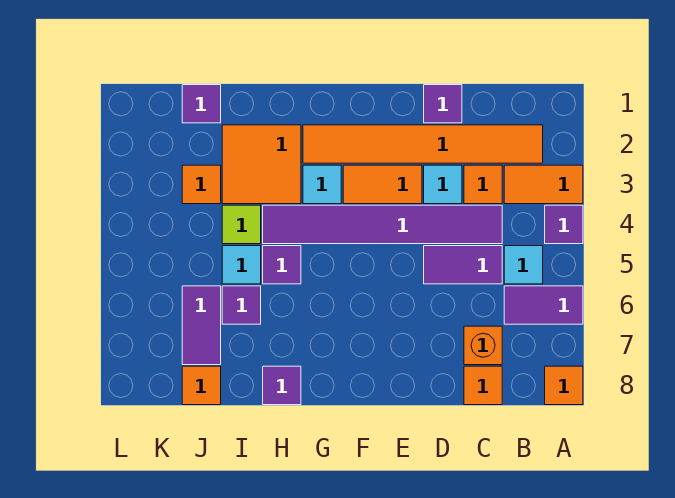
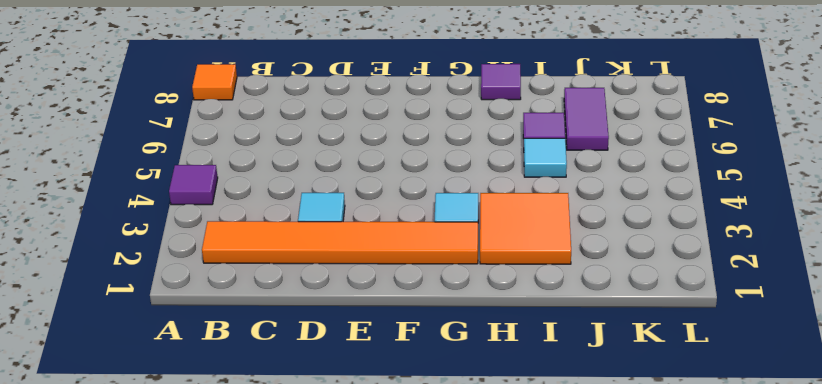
none -> orange tile A3:B3 level 1
none -> purple tile A6:B6 level 1
none -> cyan tile B5 level 1

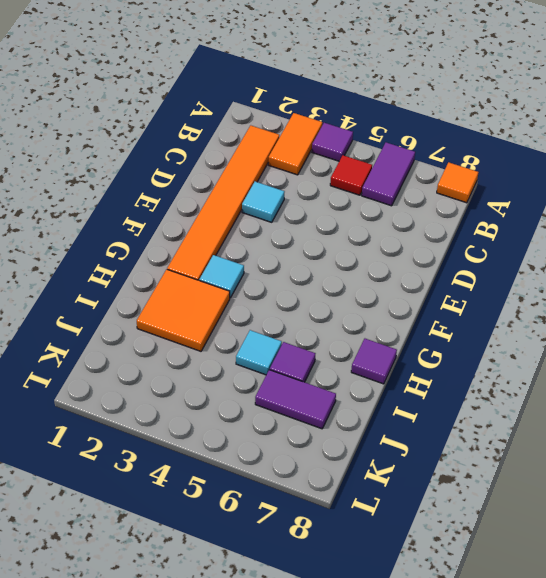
red tile B5 level 1 -> cyan tile B5 level 1
none -> orange tile C3 level 1
none -> purple tile C4:H4 level 1
none -> purple tile C5:D5 level 1

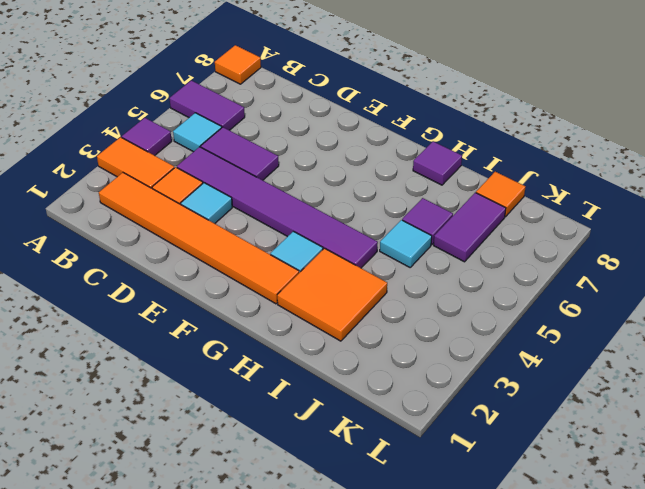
none -> orange brick C7 level 1
none -> orange tile C8 level 1
none -> purple tile D1 level 1

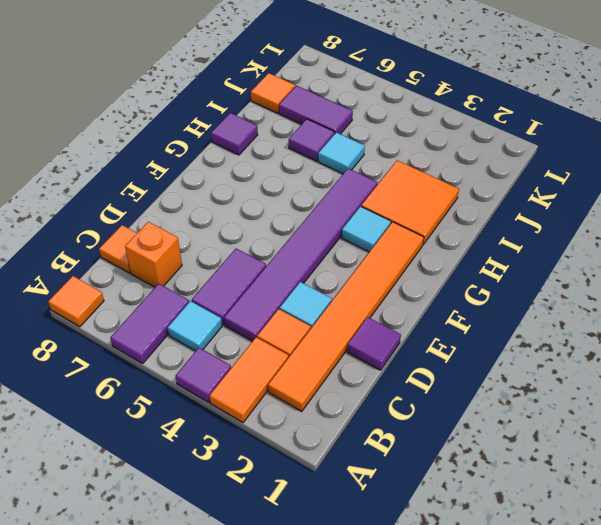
none -> orange tile E3:F3 level 1
none -> purple tile H5 level 1
none -> lime tile I4 level 1

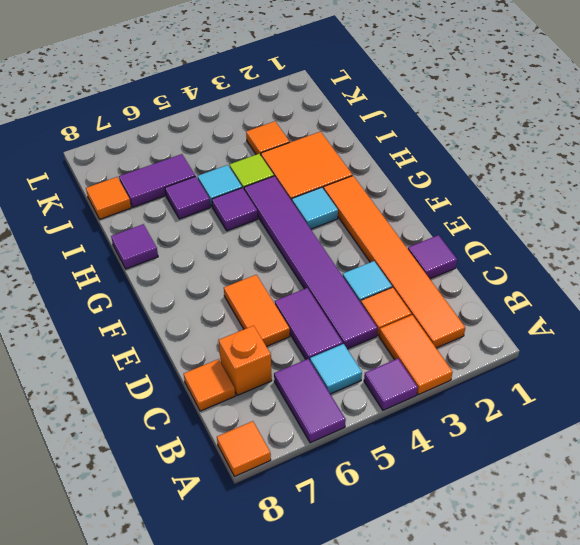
orange tile D6:E6 level 1 -> orange tile E3:F3 level 1
none -> purple tile J1 level 1

